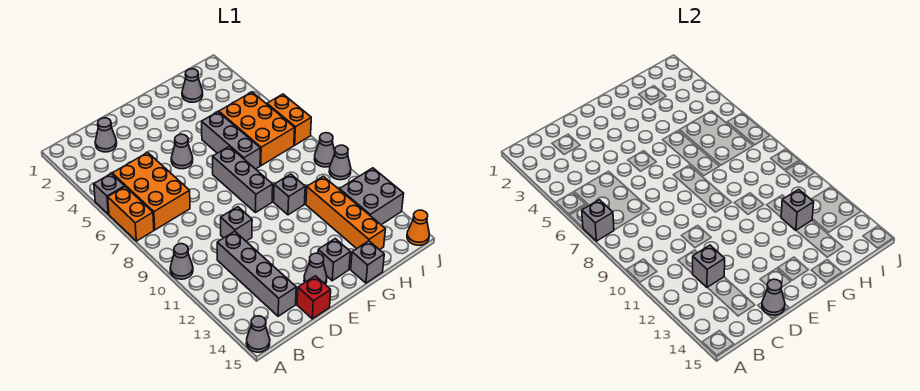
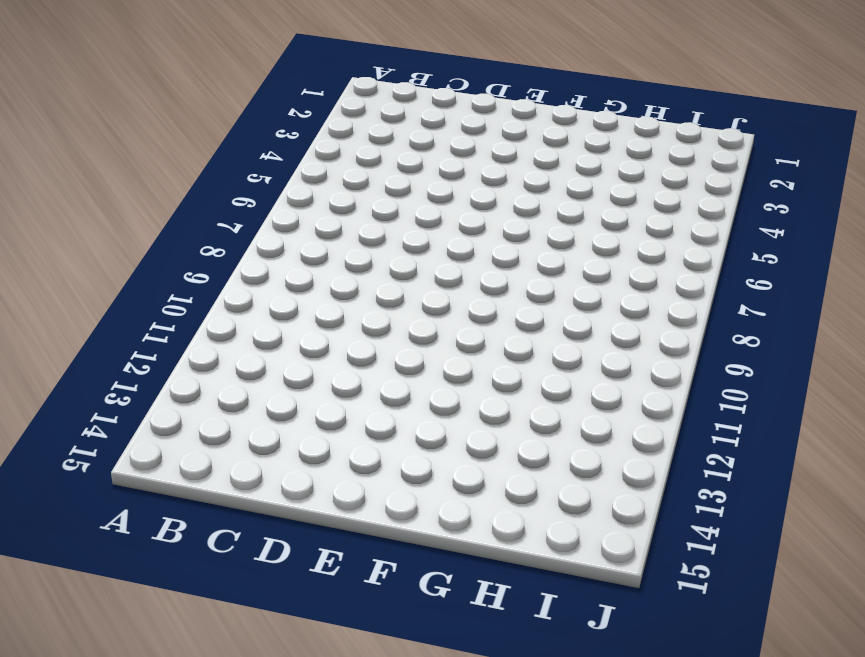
none -> grey brick A5 level 1
none -> orange brick A6:A7 level 1
none -> grey cone A10 level 1

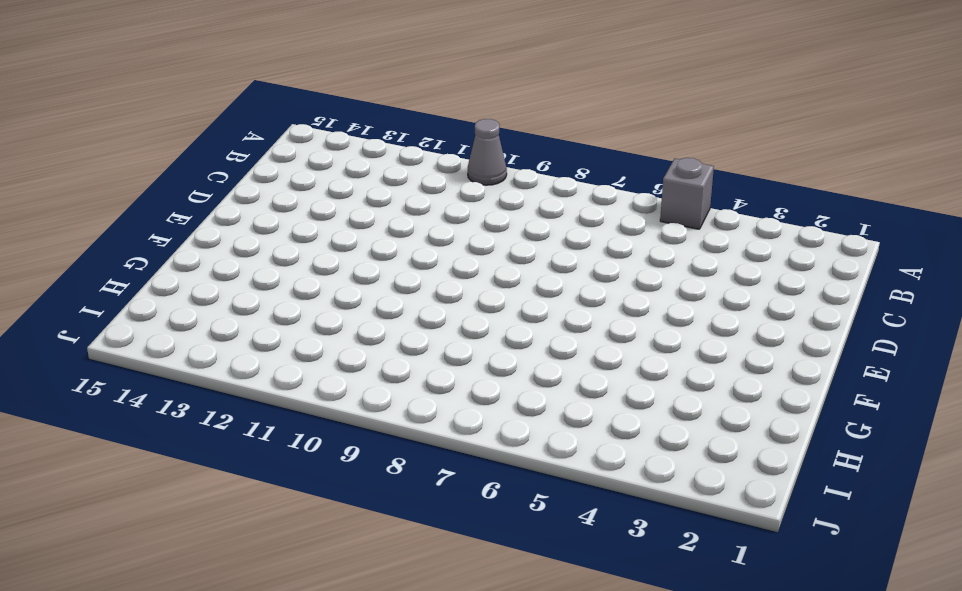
none -> orange brick A6:A7 level 1
none -> grey cone A15 level 1
none -> orange brick B5:C7 level 1

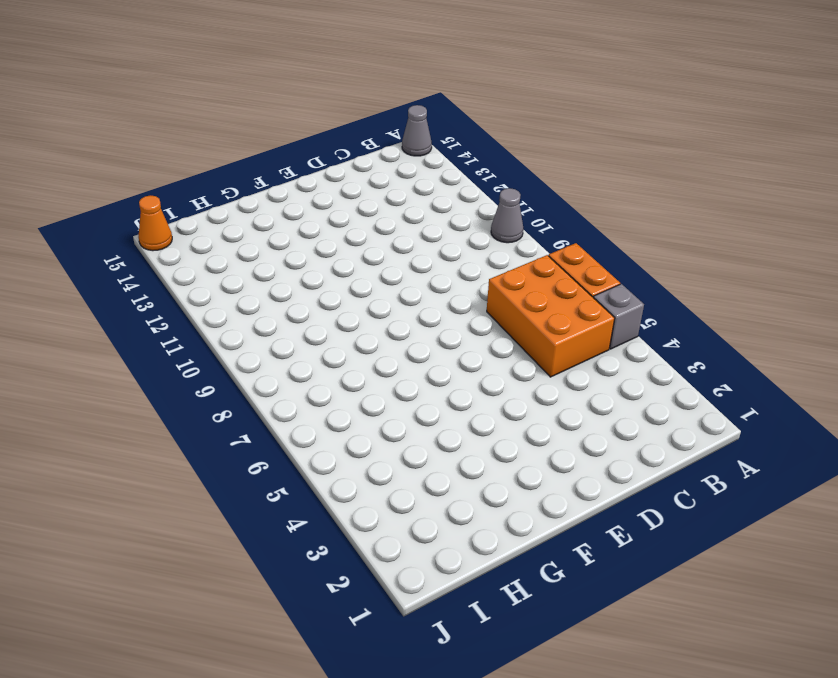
none -> grey cone C2 level 1
none -> grey brick C11:C14 level 1
none -> grey brick D10 level 1

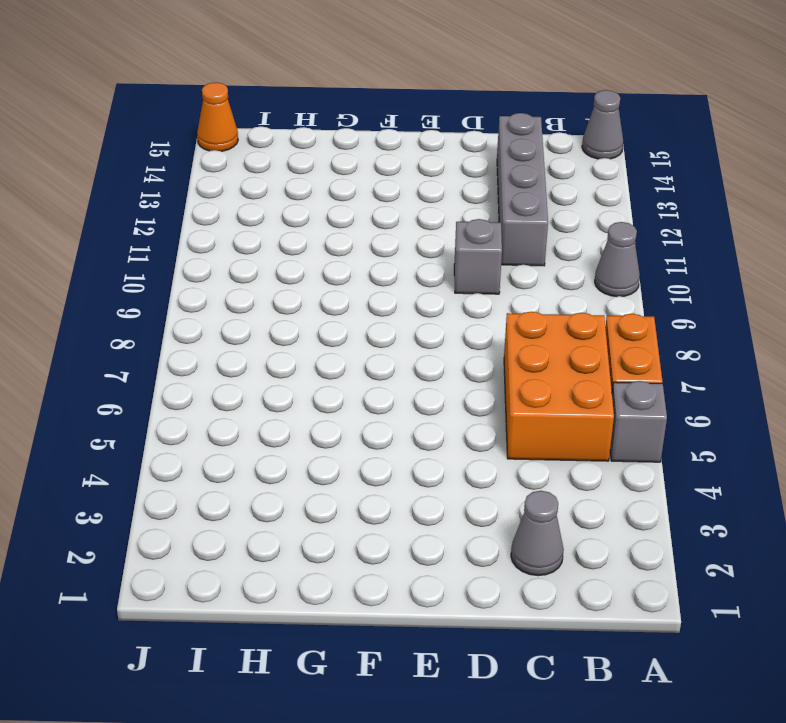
none -> red brick D15 level 1
none -> grey cone E5 level 1
none -> grey cone E14 level 1

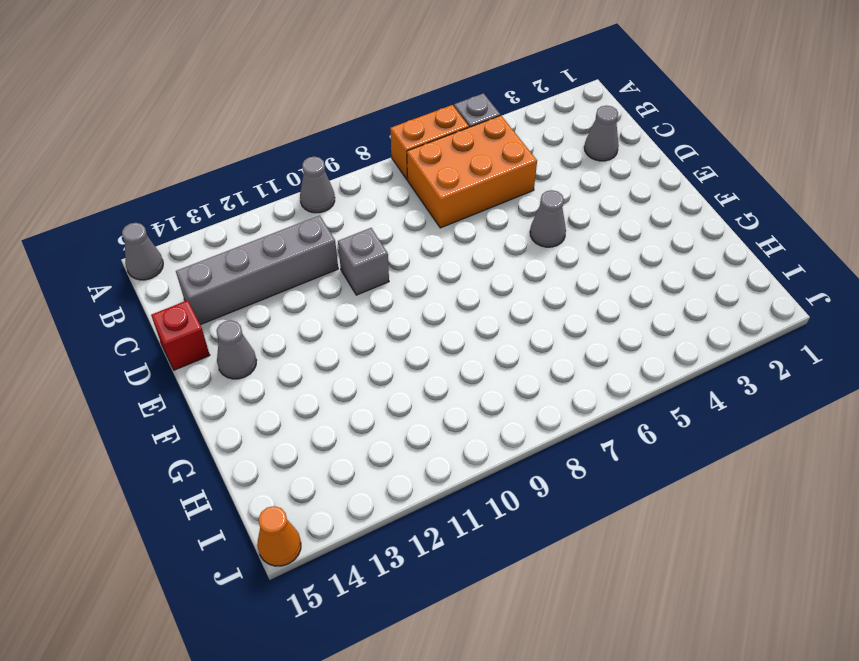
none -> grey brick F7:F9 level 1
none -> grey brick F14 level 1
none -> grey brick G5:G7 level 1

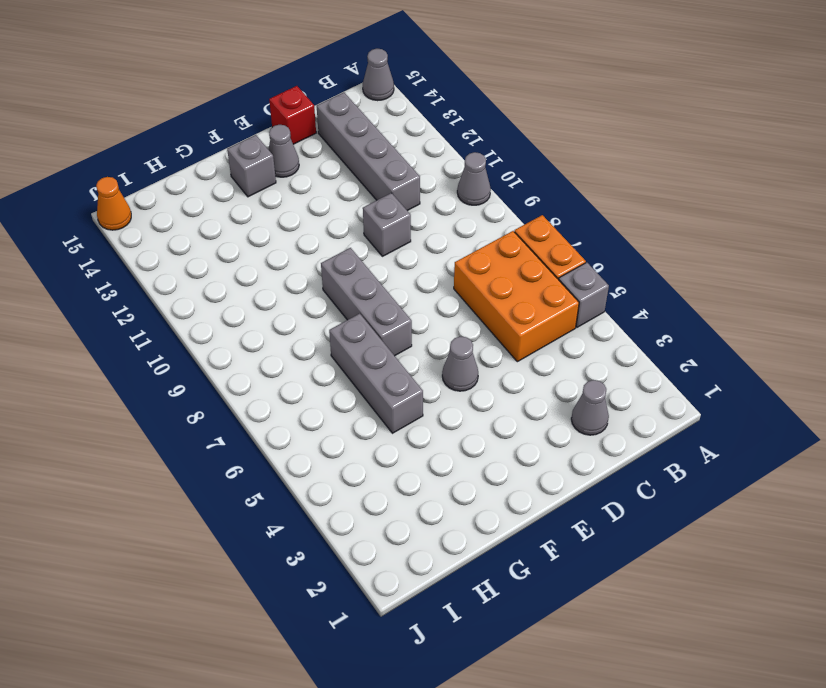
none -> grey brick G10 level 1
none -> grey brick G15 level 1
none -> grey cone H2 level 1

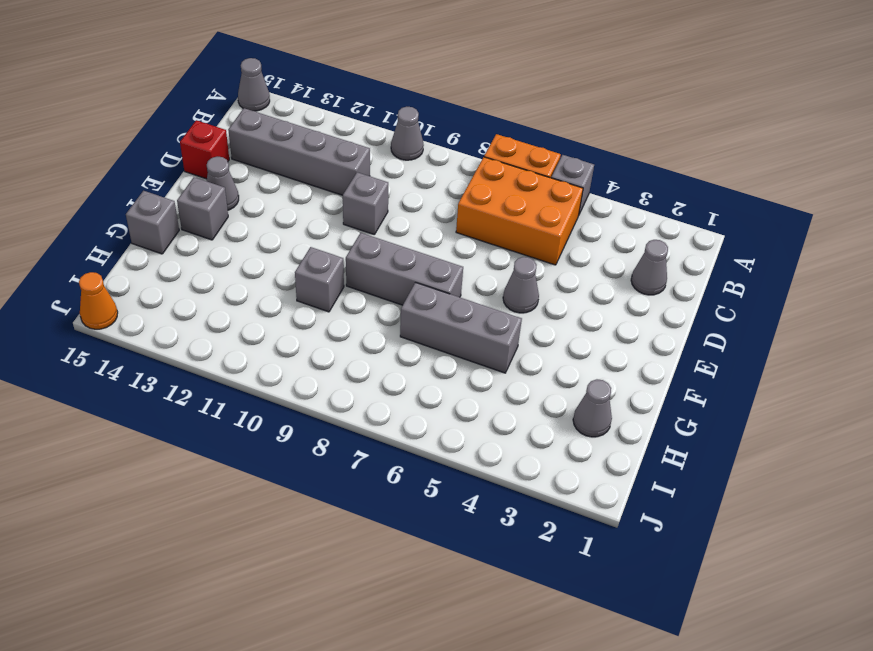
none -> orange brick H5:I7 level 1
none -> orange brick H11:H14 level 1
none -> grey brick I12:J13 level 1

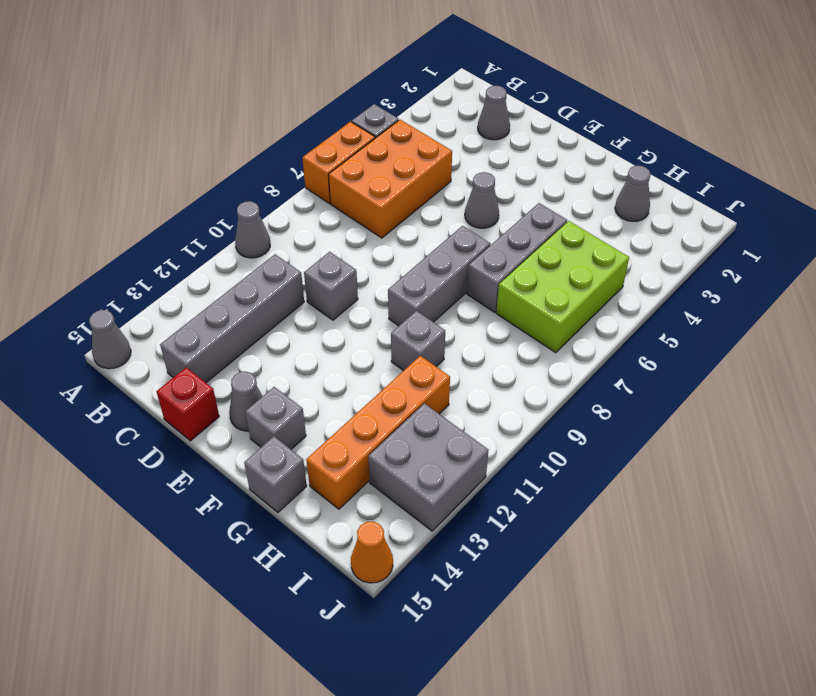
lime brick H5:I7 level 1 -> orange brick H5:I7 level 1
none -> orange brick J6:J7 level 1
none -> grey cone J9 level 1
none -> grey cone J10 level 1

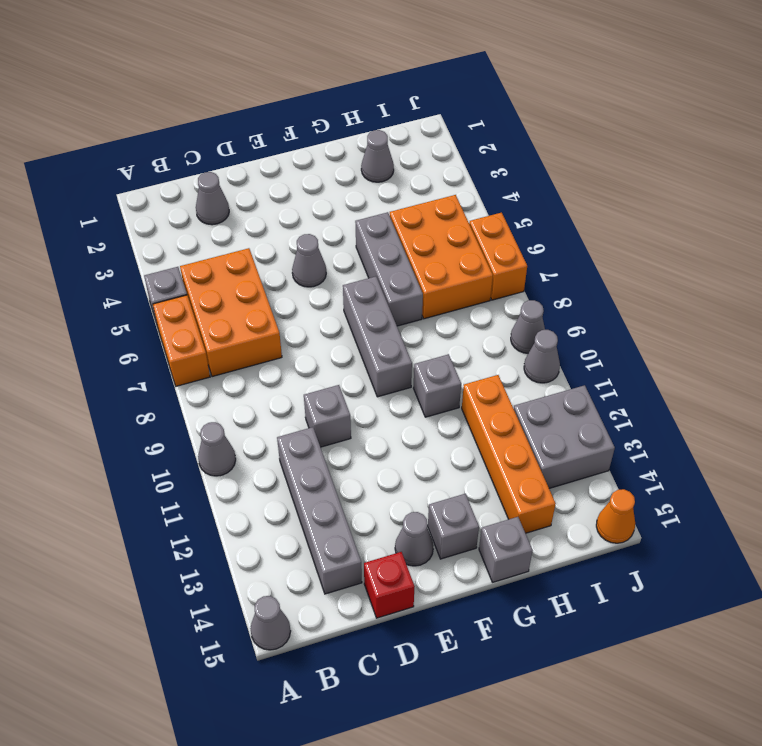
none -> grey brick A7 level 2
none -> grey brick C12 level 2
none -> grey cone D15 level 2

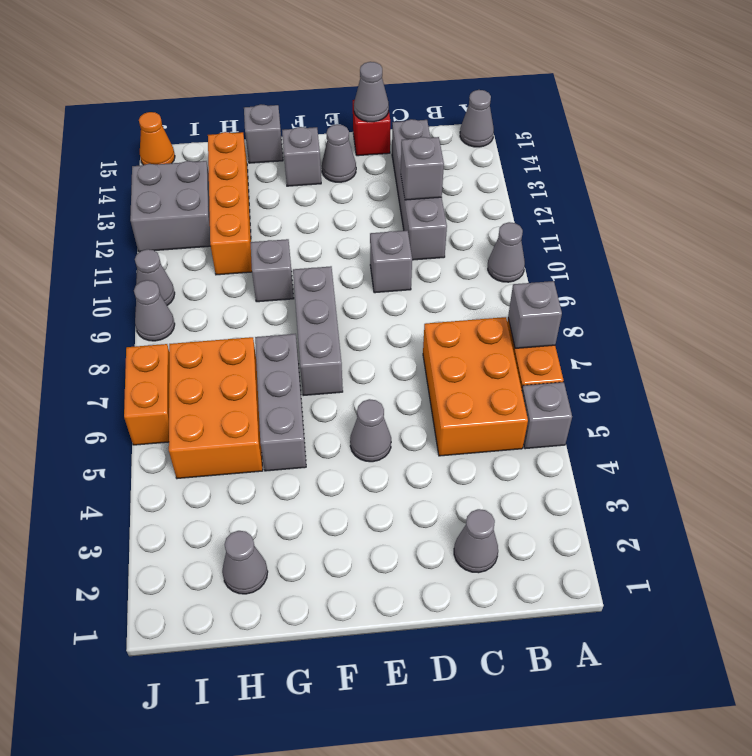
none -> grey brick H12 level 2

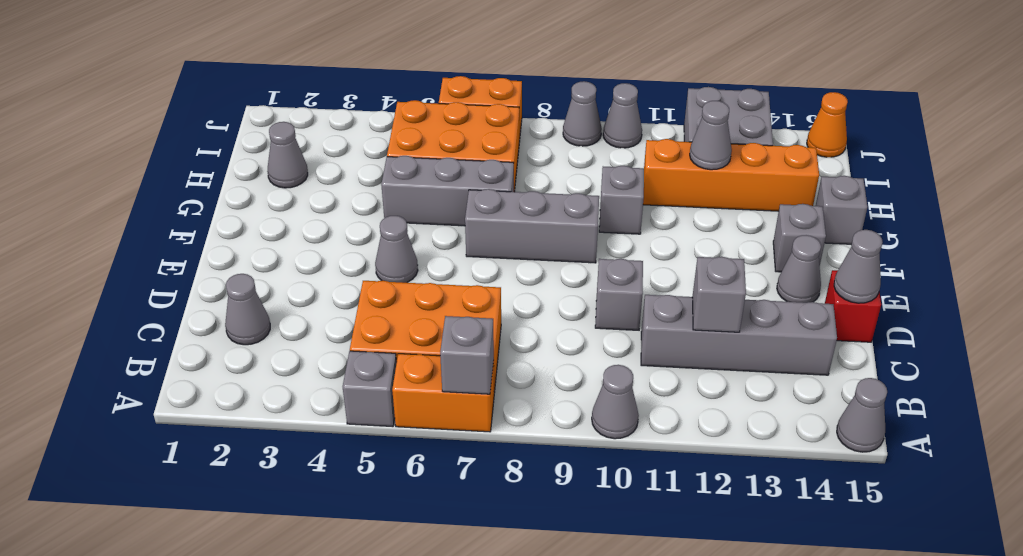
grey cone H12 level 2 -> grey brick H12 level 2

